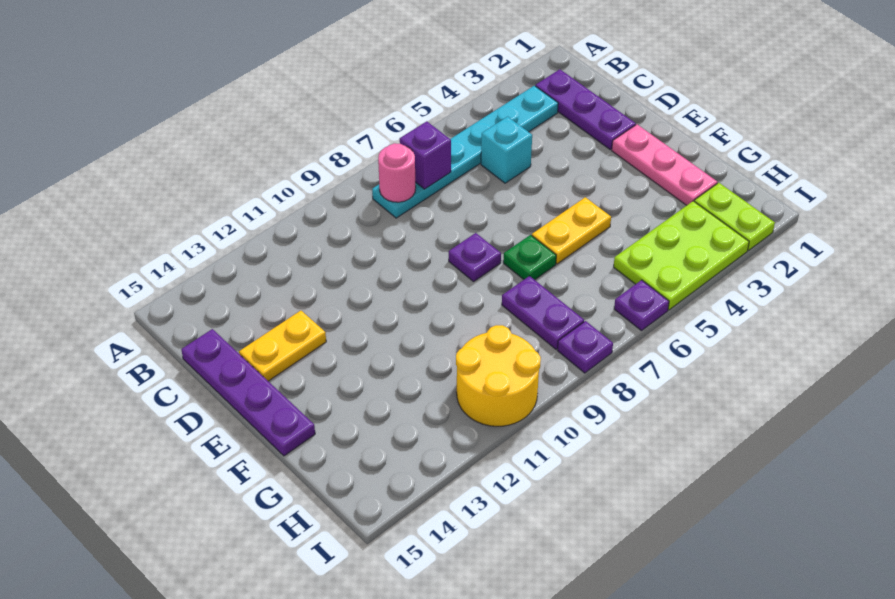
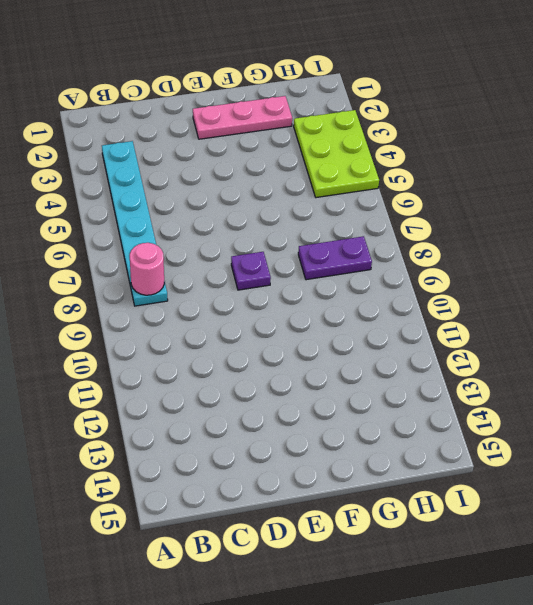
none -> purple plate B2:D2 level 1
none -> cyan brick C5 level 1
none -> purple plate C15:F15 level 1

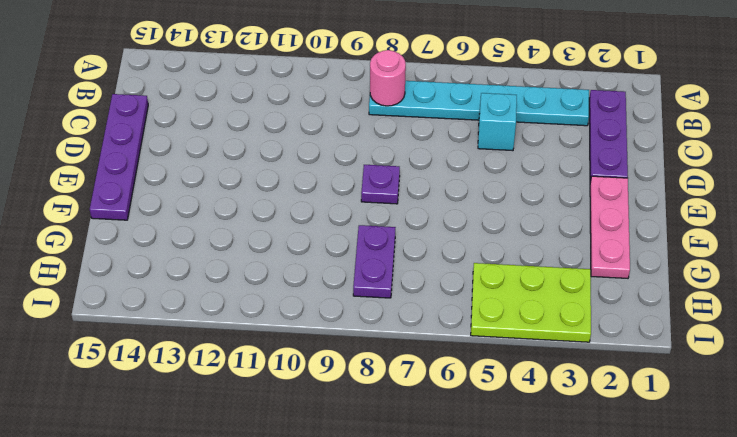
none -> yellow plate D13:D14 level 1
none -> yellow plate F5:F6 level 1
none -> green plate F7 level 1

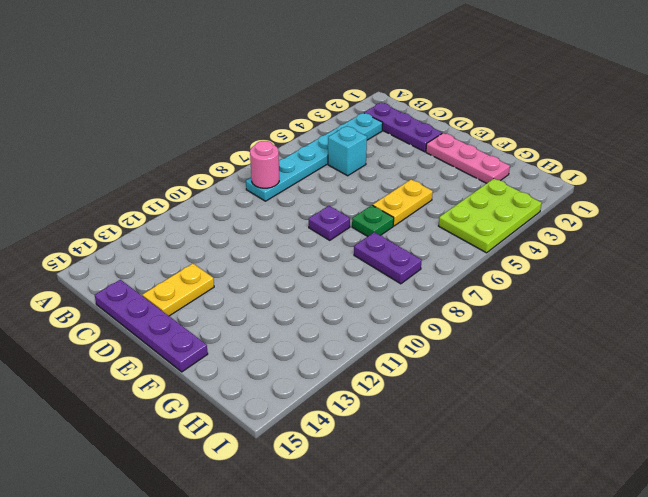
none -> lime plate H2:I2 level 1
none -> yellow round brick H10:I11 level 1
none -> purple plate I6 level 1

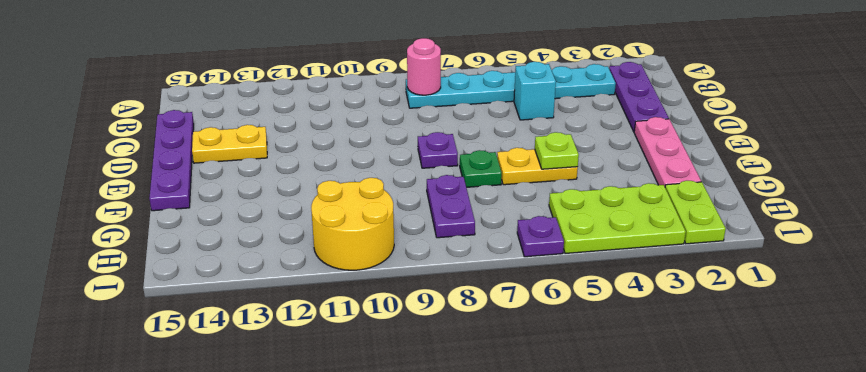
lime plate F5 level 2 -> none
none -> purple plate I8 level 1
none -> purple brick B7 level 2

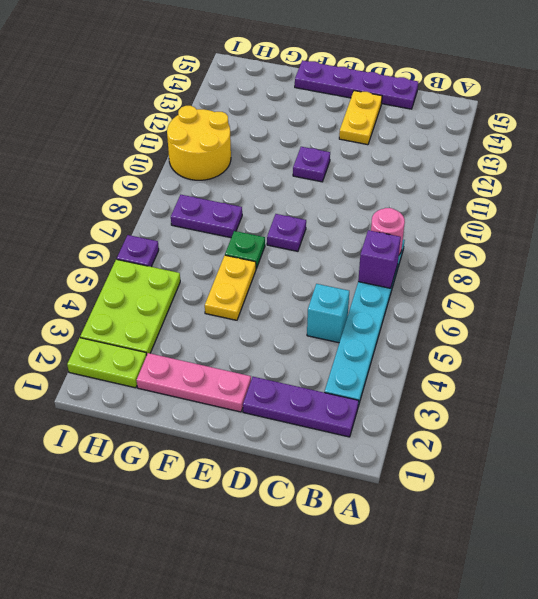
purple plate E11 level 1 -> purple plate I8 level 1

